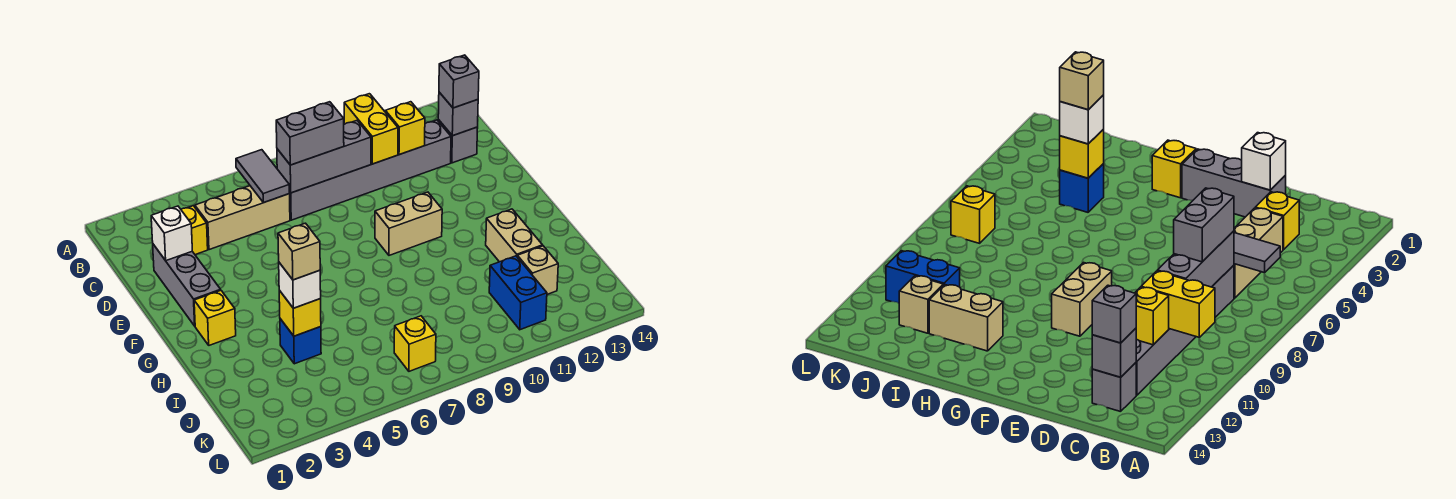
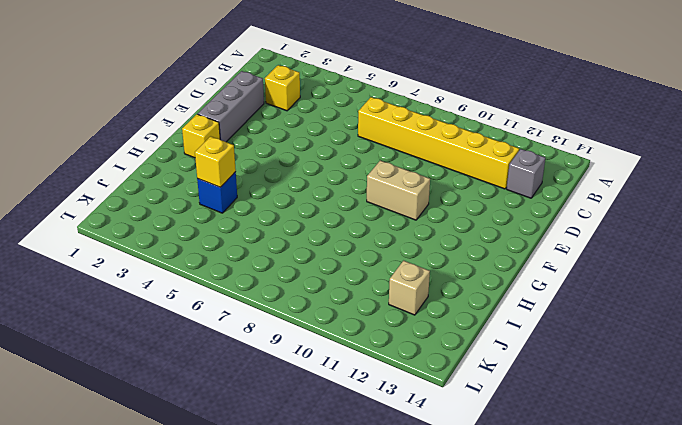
yellow brick C7:C12 level 1 -> grey brick C7:C12 level 1
none -> tan brick C4:C6 level 1
none -> tan brick H12:I12 level 1
none -> blue brick J11:K11 level 1

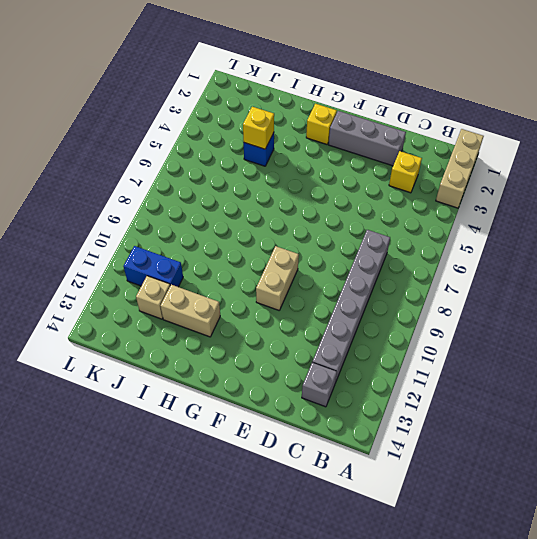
tan brick A1:A3 level 1 -> tan brick C4:C6 level 1
none -> yellow brick K7 level 1
none -> grey tile B6:C6 level 2
none -> yellow brick B10:C10 level 2

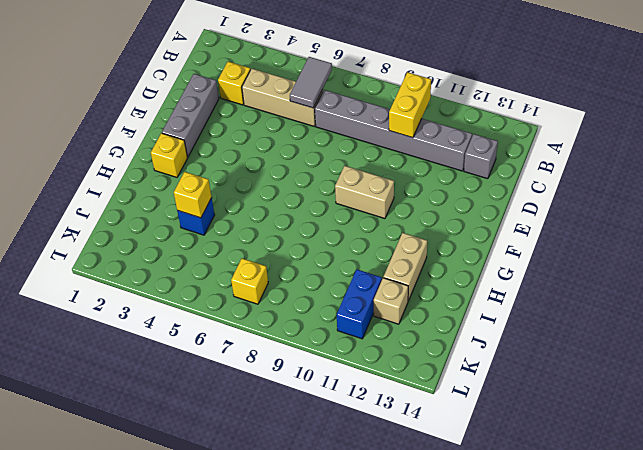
none -> grey brick C7:C9 level 2
none -> yellow brick C11 level 2
none -> grey brick C13 level 2

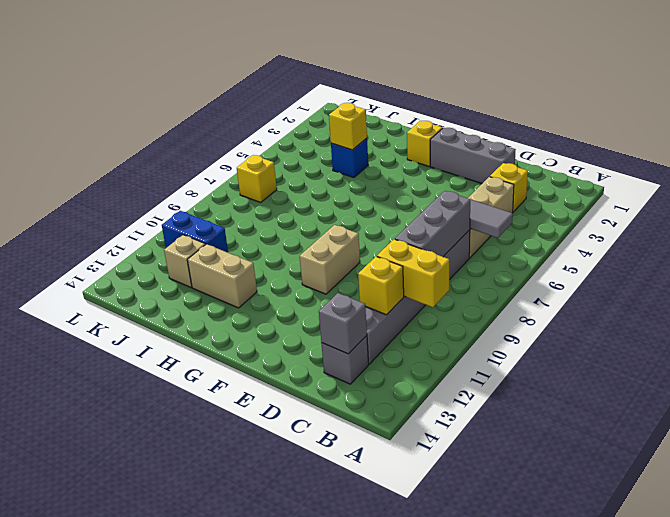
none -> white brick D2 level 2
none -> grey brick C7:C8 level 3
none -> grey brick C13 level 3

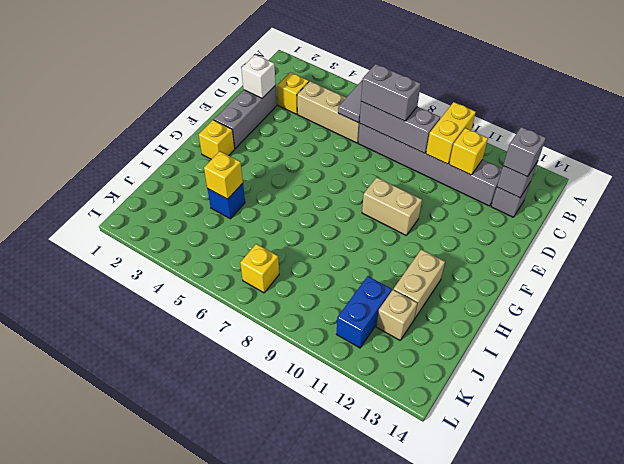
none -> white brick I4 level 3
none -> tan brick I4 level 4

